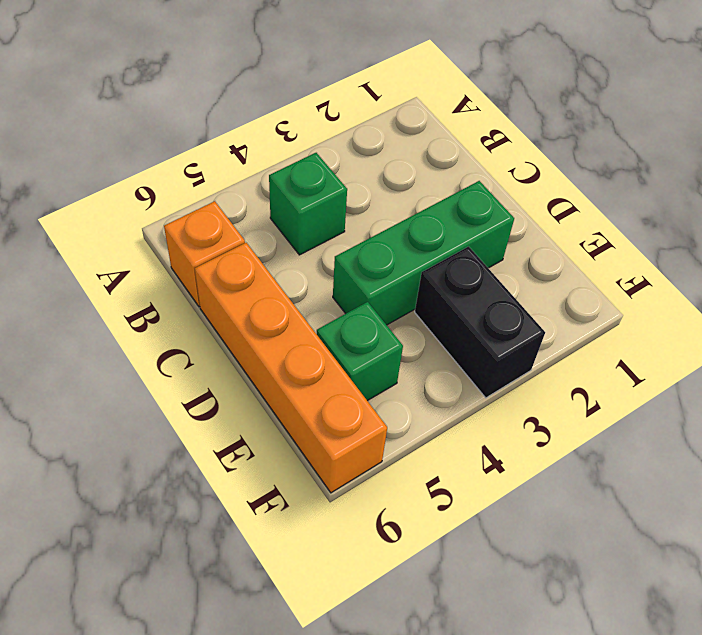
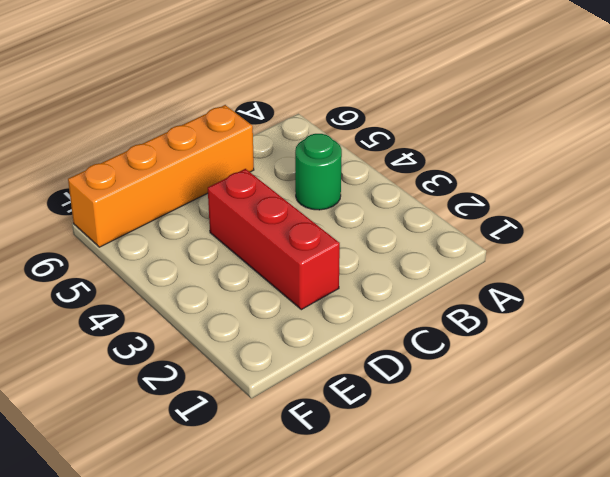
green round brick B4 level 1 -> green brick B4 level 1
red brick D2:D4 level 1 -> green brick D2:D4 level 1
none -> orange brick B6 level 1
none -> black brick E3:F3 level 1

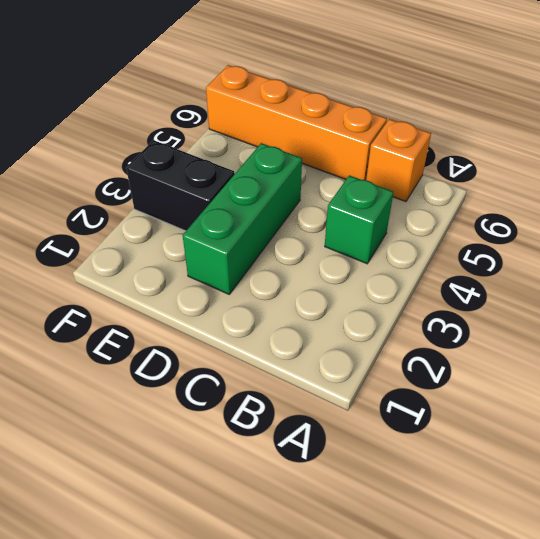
none -> green brick E5 level 1

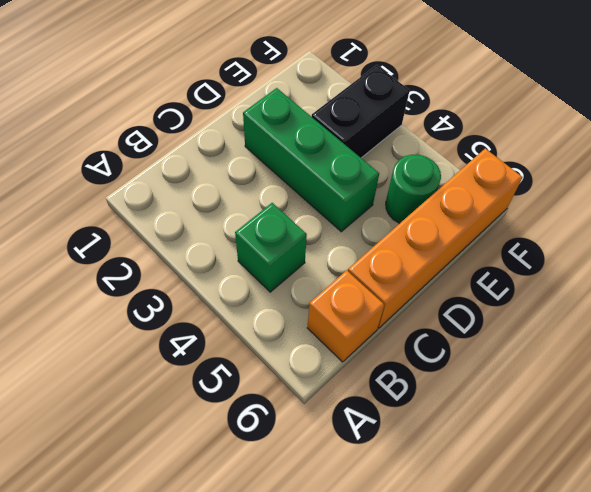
green round brick E5 level 1 -> green brick E5 level 1

